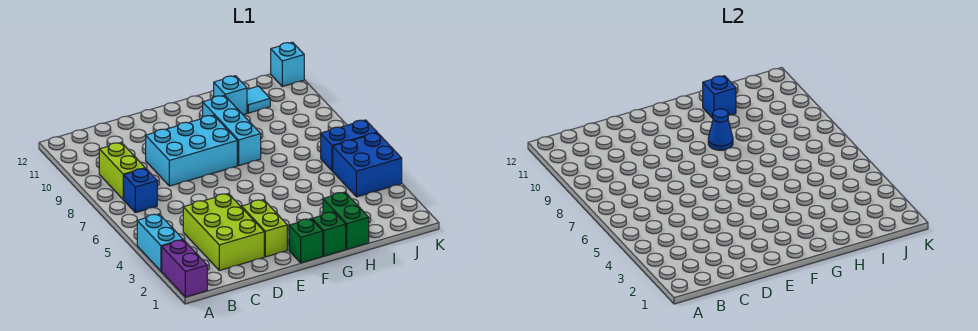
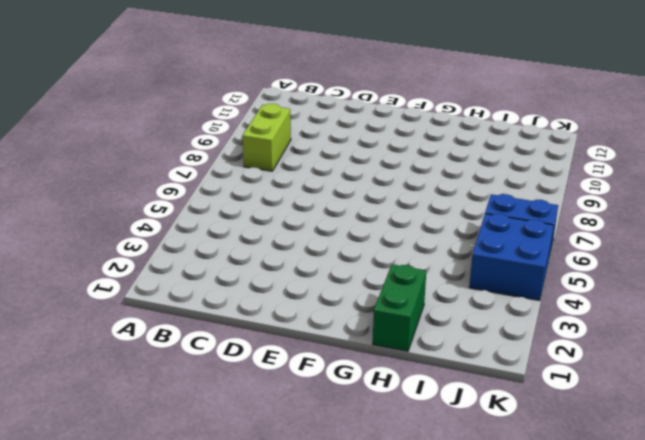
none -> purple brick A1:A2 level 1
none -> cyan brick A3:A4 level 1
none -> blue brick B7 level 1

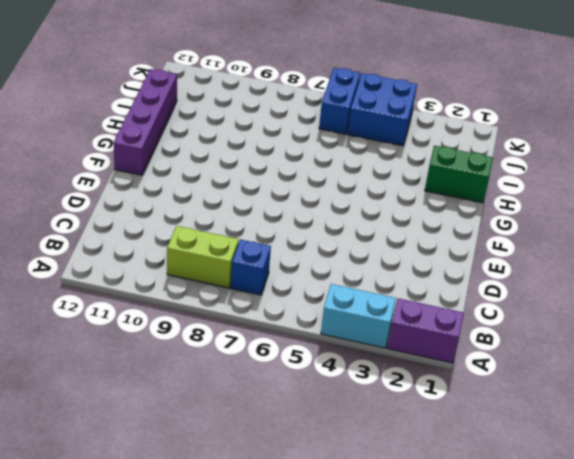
purple brick F12:I12 level 1 -> none
none -> lime brick C2:D4 level 1
none -> cyan brick D8:F9 level 1
none -> lime brick E2:E3 level 1

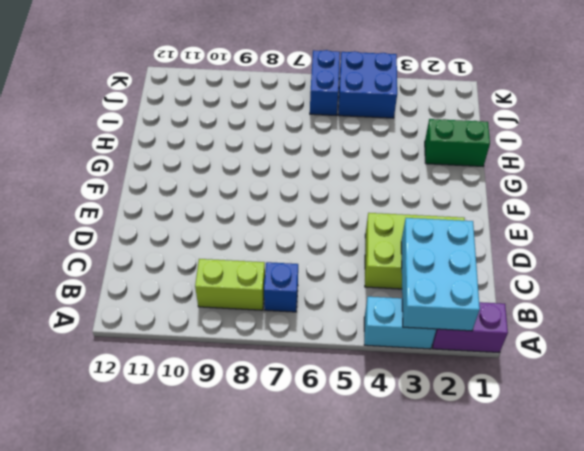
cyan brick A2:C3 level 2 -> cyan brick D8:F9 level 1
none -> lime brick E2:E3 level 1
none -> green brick F1 level 1
none -> green brick G1 level 1

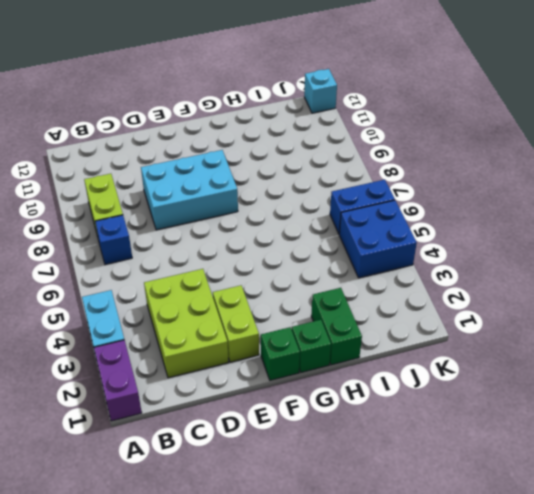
none -> cyan brick G8:G10 level 1
none -> cyan brick H11 level 1
none -> cyan tile I11 level 1

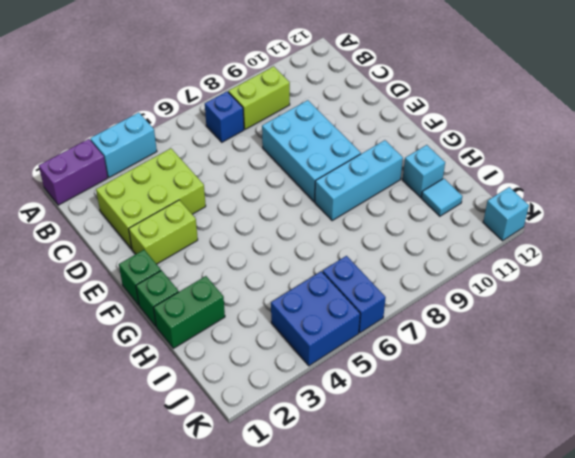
none -> blue cone G9 level 2
none -> blue brick H11 level 2

